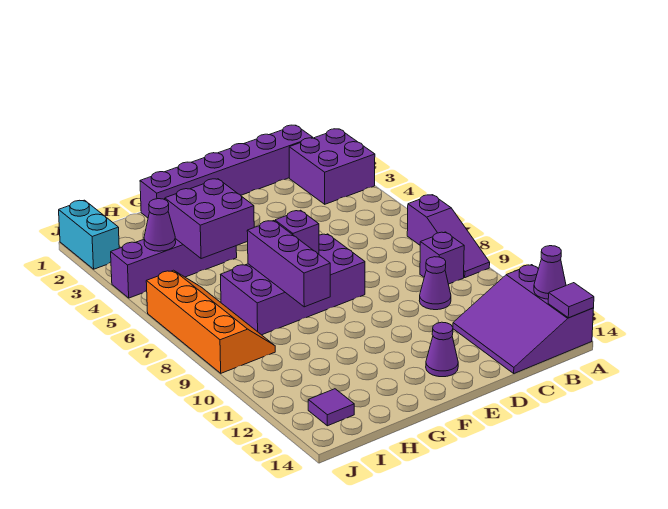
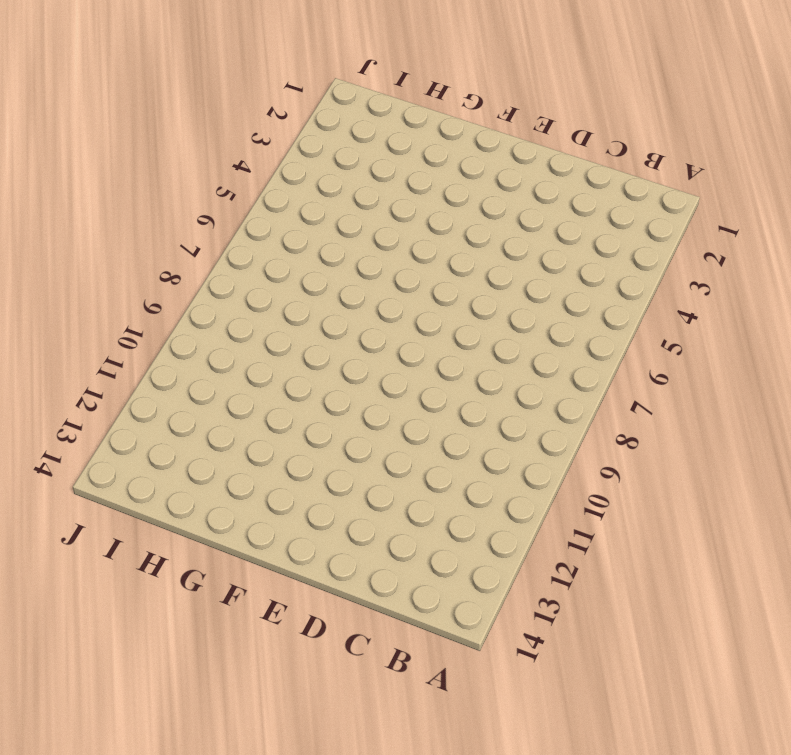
none -> purple brick A2:B3 level 1
none -> purple slope A7:A9 level 1 top 7
none -> purple slope A12:C14 level 1 top A

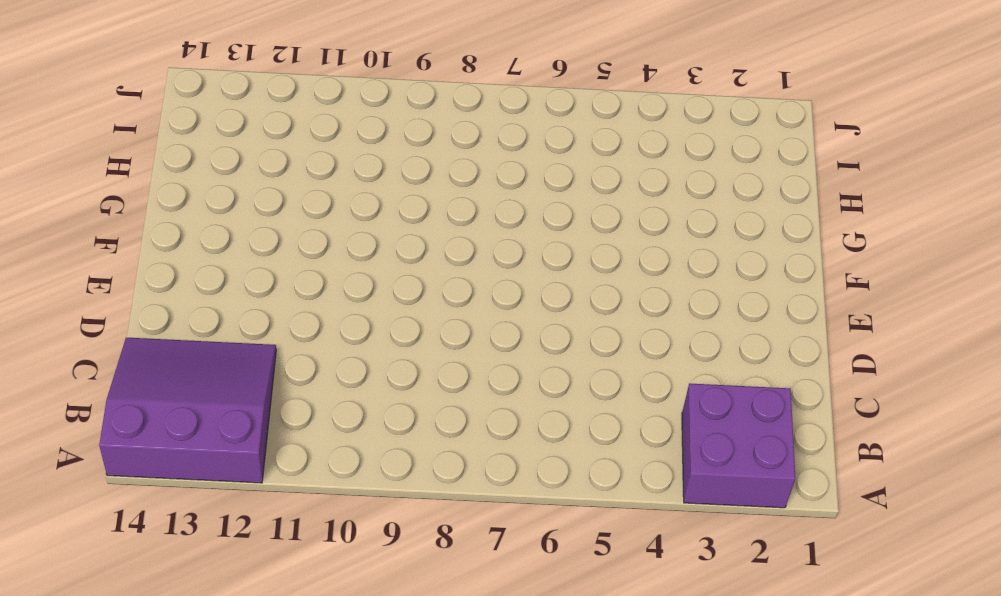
none -> purple slope A7:A9 level 1 top 7
none -> purple brick B1:G1 level 1
none -> purple brick B9 level 1

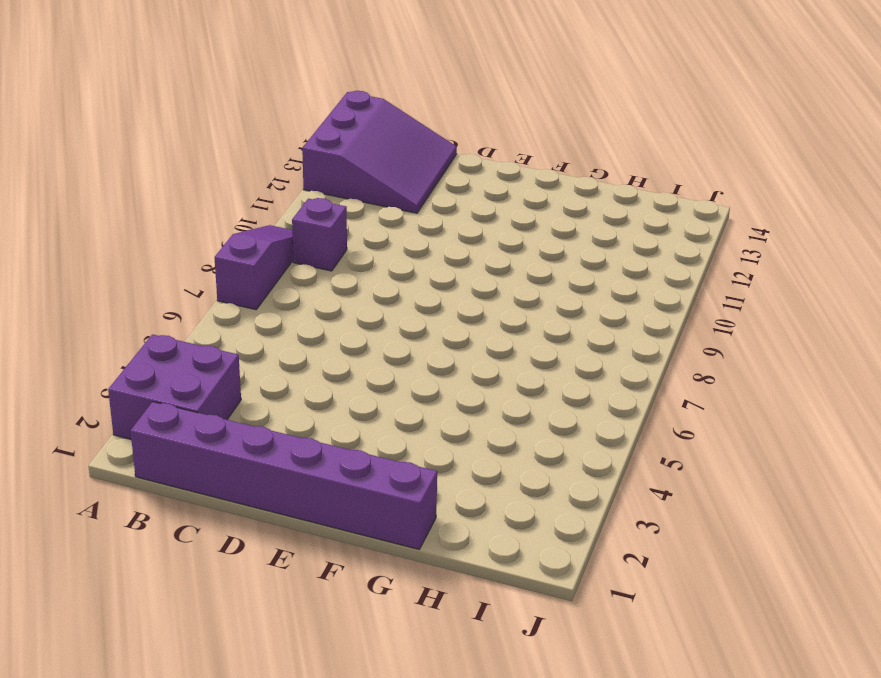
none -> purple cone C10 level 1
none -> purple brick E7:H8 level 1
none -> purple cone E13 level 1

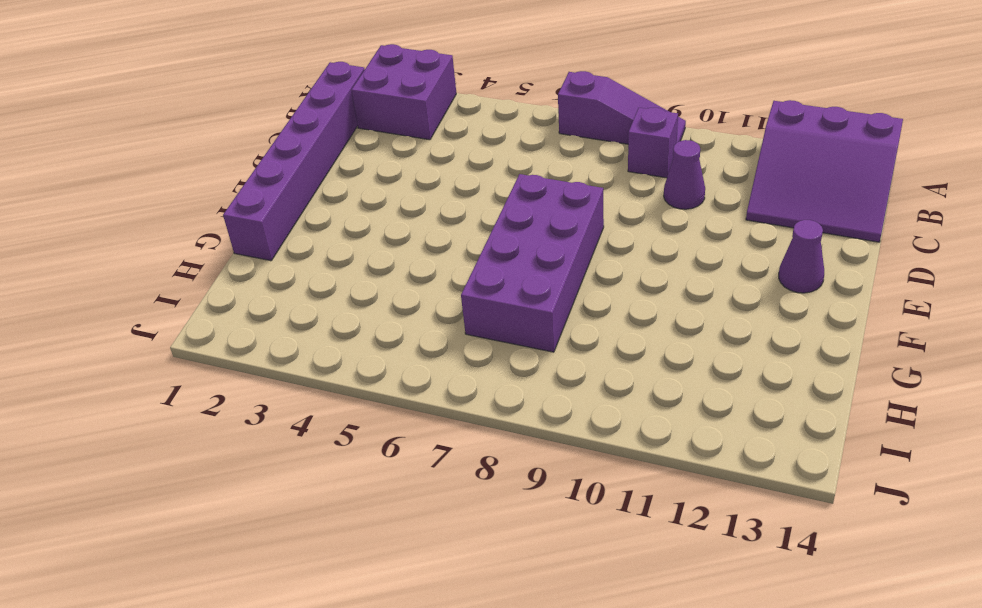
none -> purple brick G4:J4 level 1
none -> orange slope I6:J9 level 1 top J
none -> purple tile I13 level 1

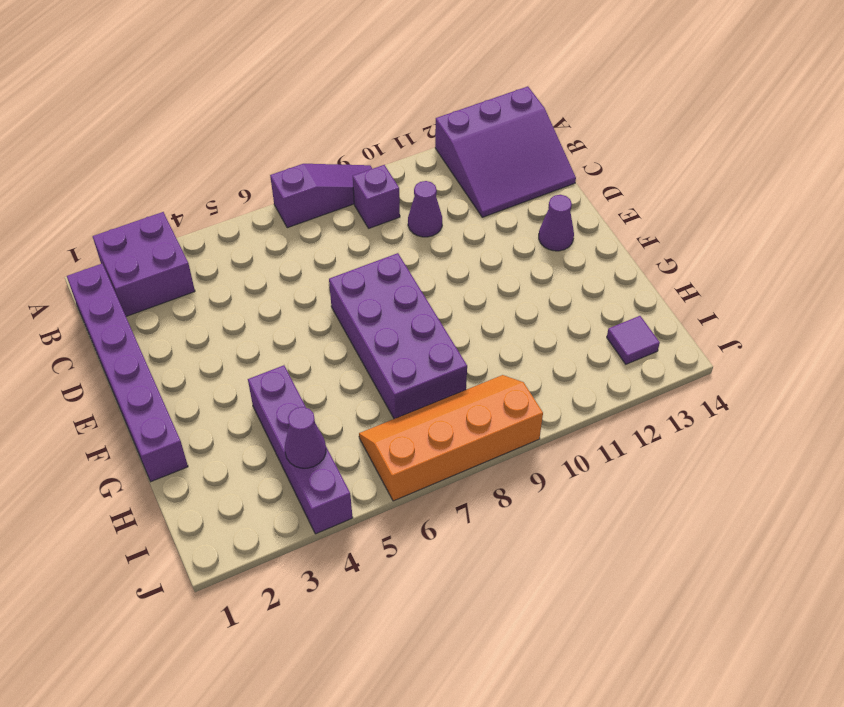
none -> cyan brick J1:J2 level 1
none -> purple cone A13 level 2
none -> purple tile A14 level 2

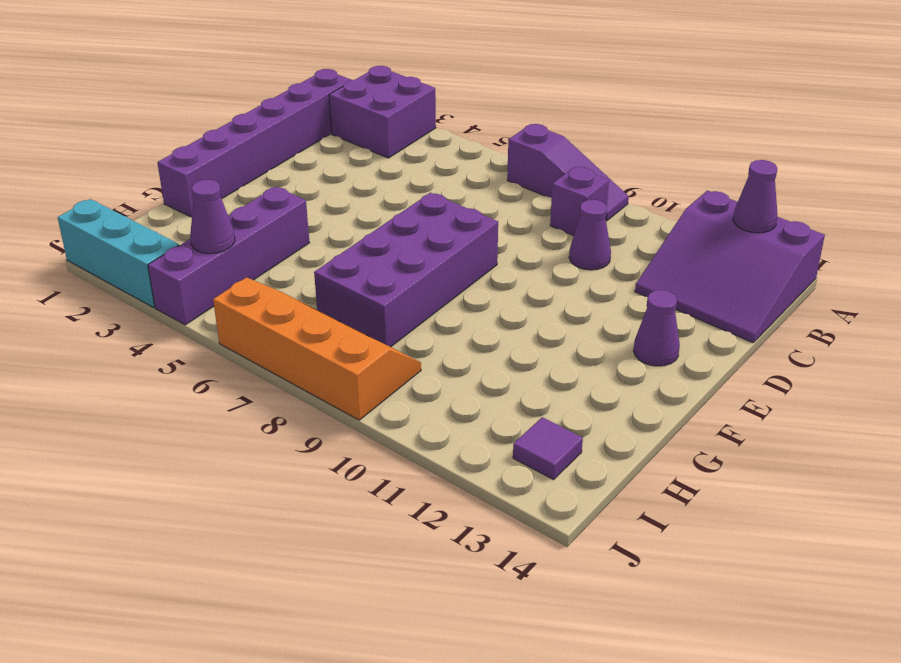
cyan brick J1:J3 level 1 -> cyan brick J1:J2 level 1
none -> purple tile A14 level 2
none -> purple brick F7 level 2
none -> purple brick G4:H5 level 2

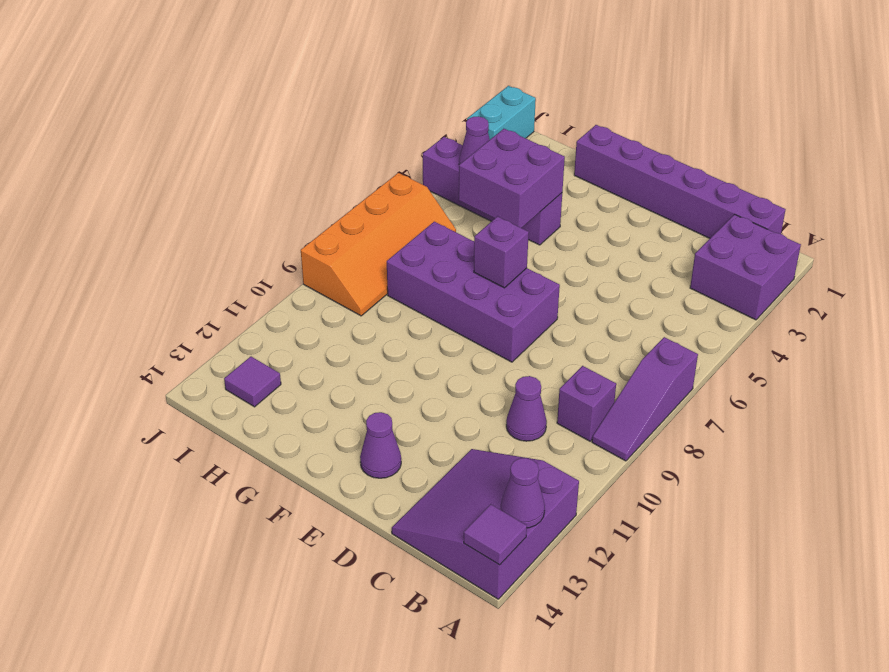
none -> purple brick G7:G9 level 2

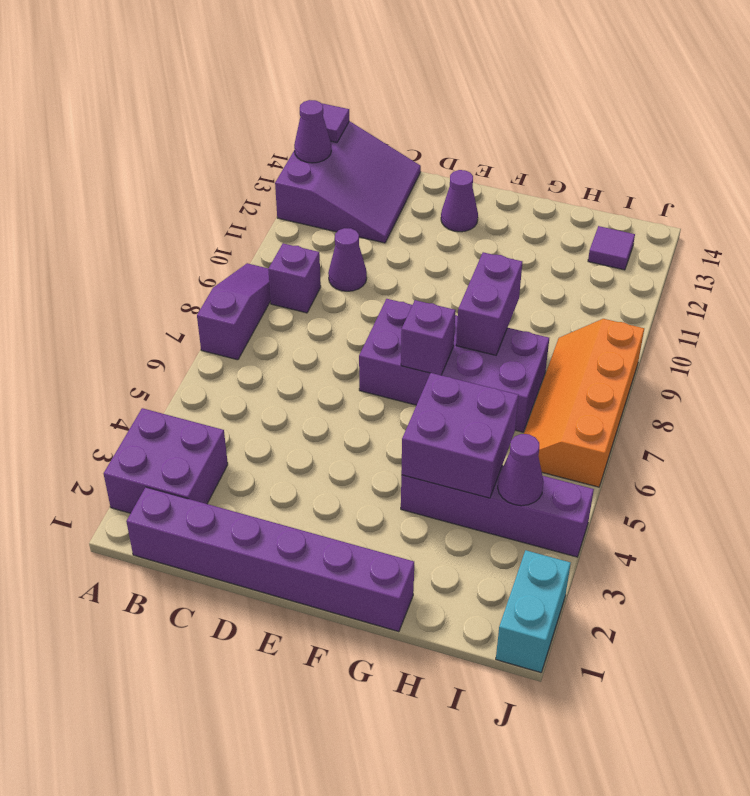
purple brick G8:G9 level 2 -> purple brick G7:G9 level 2

